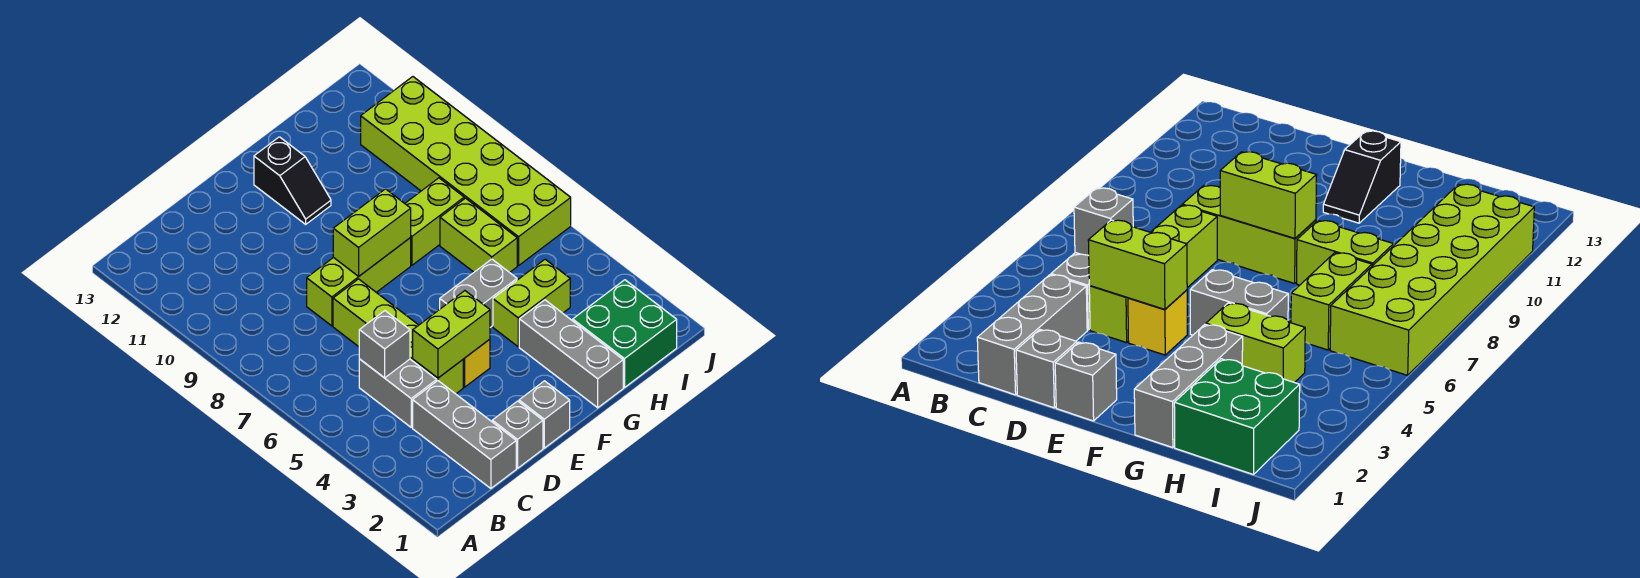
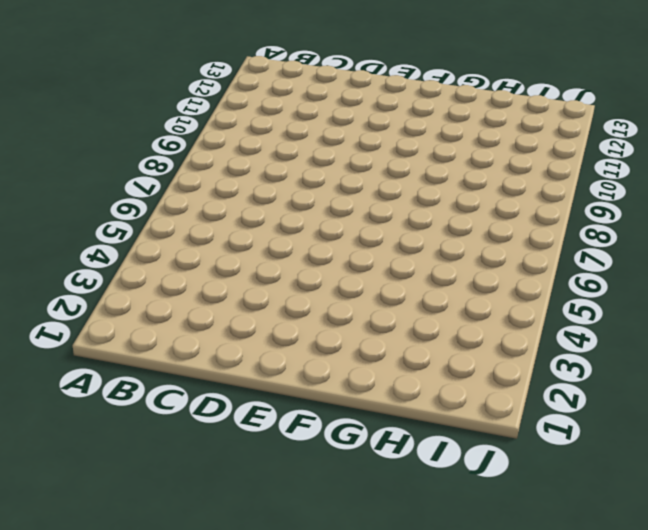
none -> grey brick C1:C3 level 1
none -> grey brick C4:C5 level 1
none -> grey brick D1 level 1

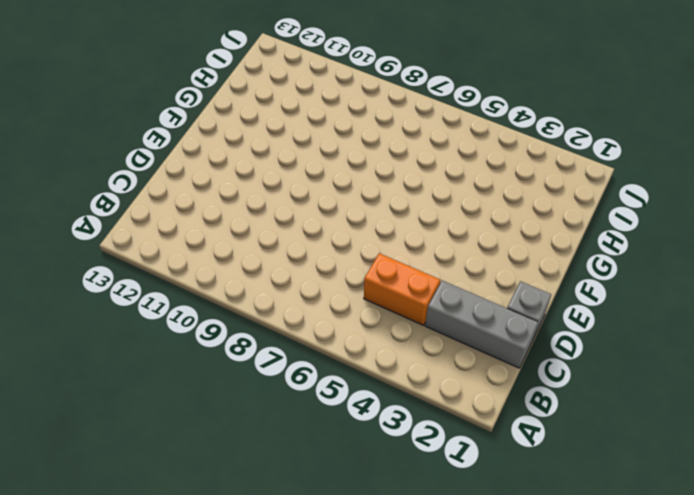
orange brick C4:C5 level 1 -> grey brick C4:C5 level 1
none -> lime brick D4:D7 level 1
none -> lime brick D8:F8 level 1
none -> grey brick E1 level 1

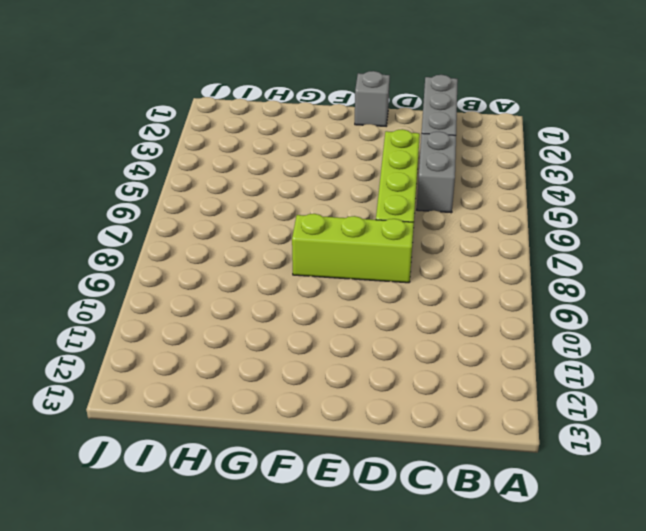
none -> grey brick D1 level 1
none -> yellow brick E4 level 1
none -> grey brick F5:G5 level 1

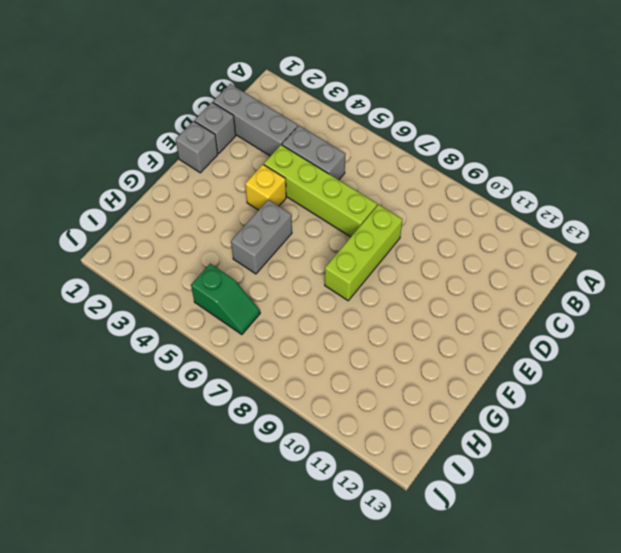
green slope I5:I6 level 1 top 5 -> lime brick I6:J11 level 1
none -> black slope F11:F12 level 1 top 12
none -> grey brick G1:G3 level 1
none -> lime brick G4:H4 level 1

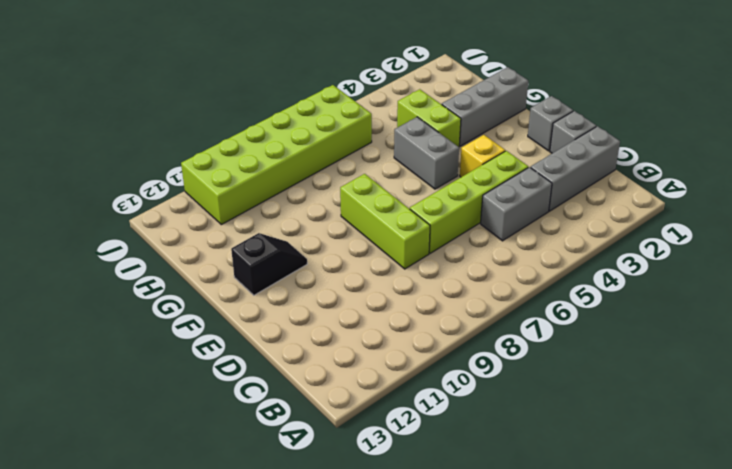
none -> lime brick G8:H8 level 1
none -> green brick H1:I2 level 1
none -> lime brick H6:H7 level 1

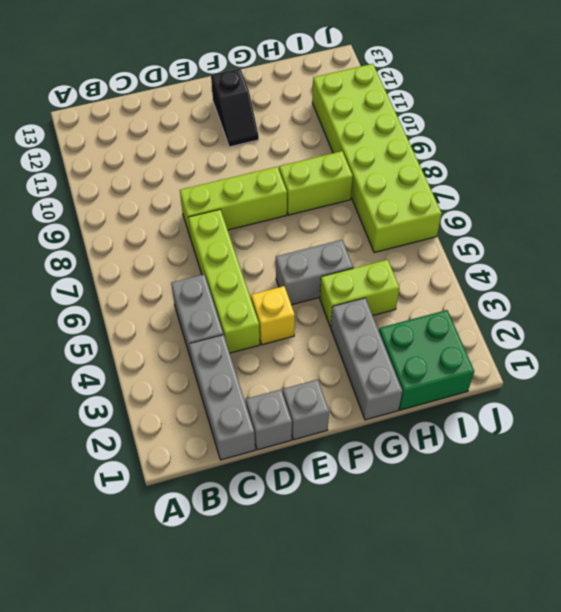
none -> lime brick H6:H7 level 1
none -> grey brick C5 level 2
none -> lime brick D4:E4 level 2

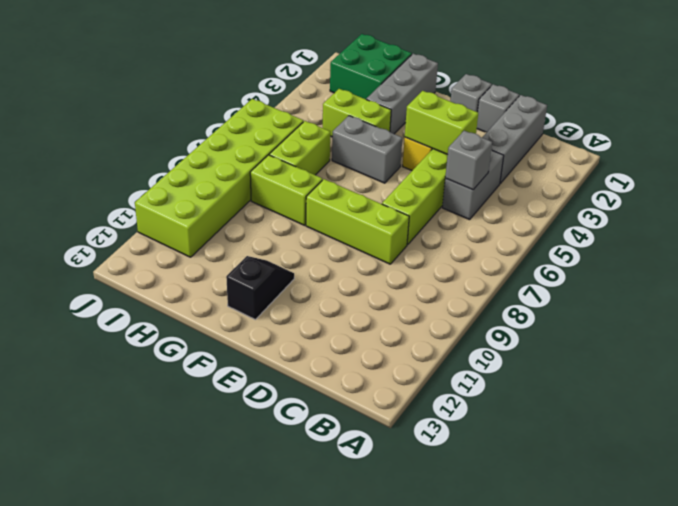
none -> lime brick E8:F8 level 2

